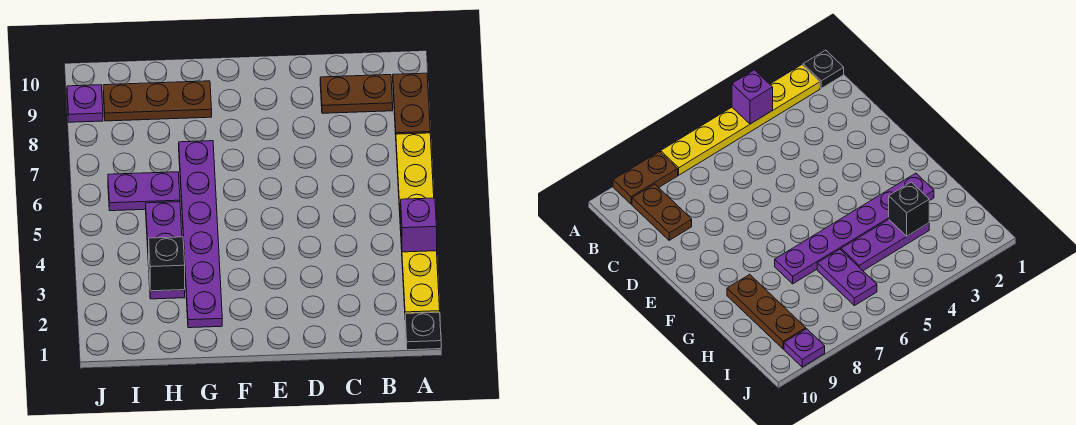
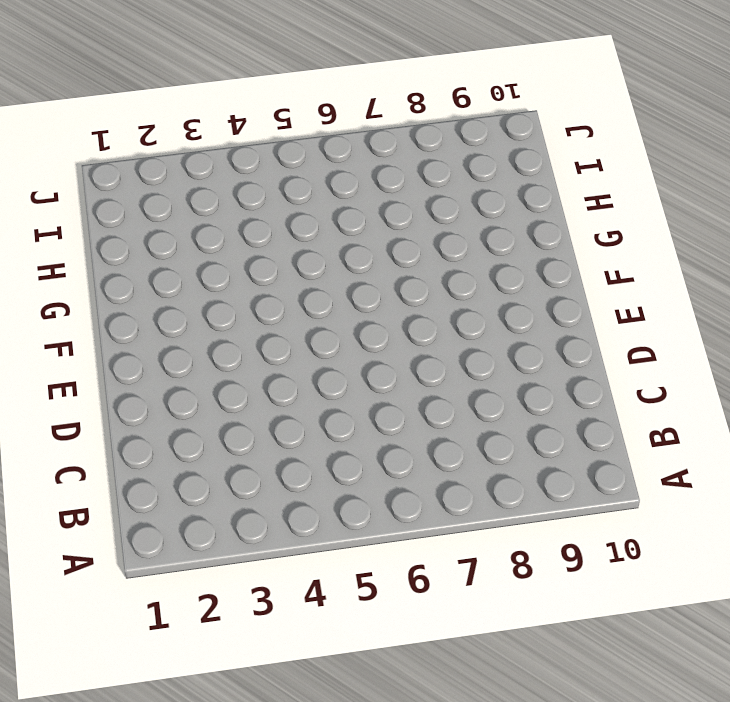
none -> black plate A1 level 1
none -> yellow plate A2:A7 level 1

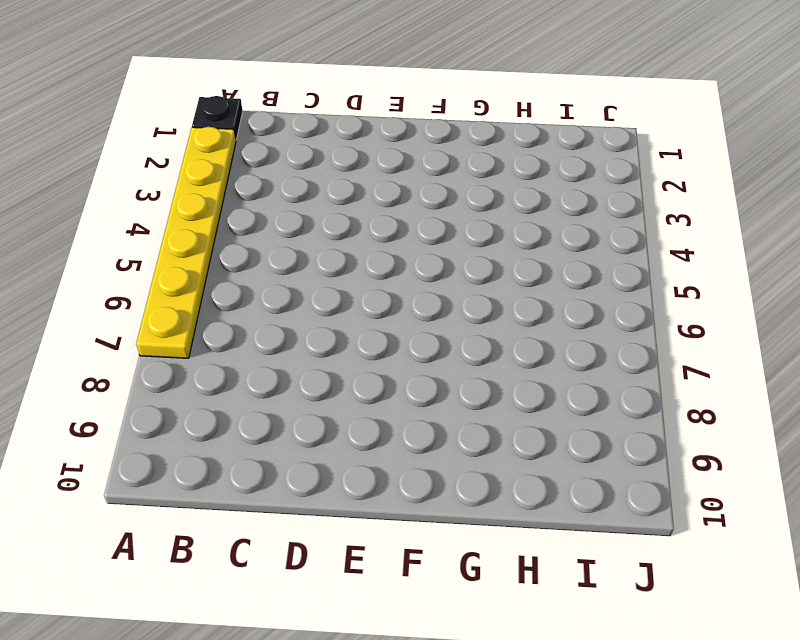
none -> brown plate A8:A9 level 1
none -> brown plate B9:C9 level 1

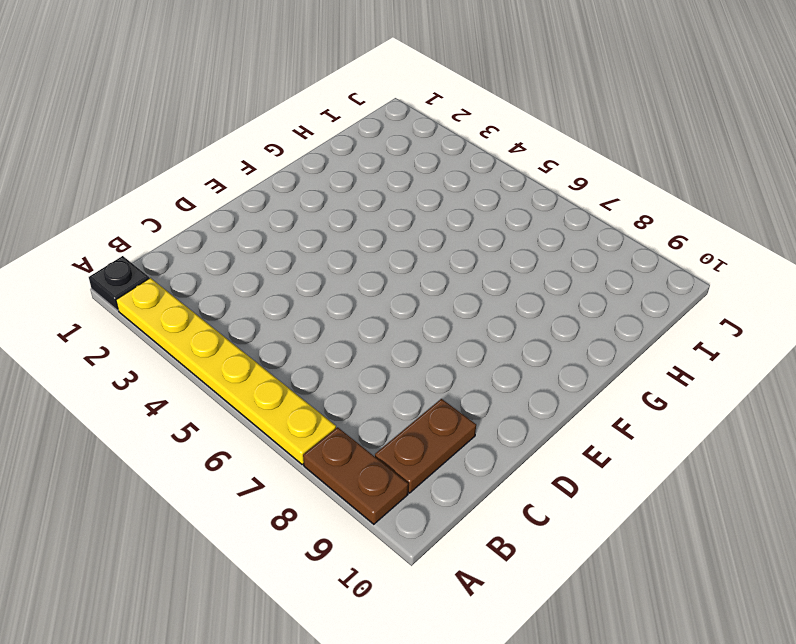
none -> purple plate G2:G7 level 1
none -> brown plate G9:I9 level 1

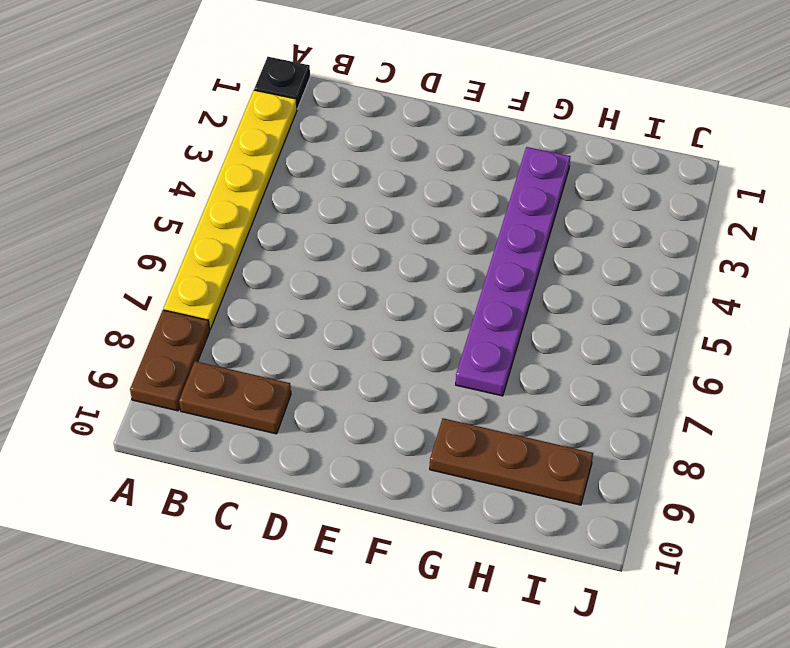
none -> purple plate H3:H5 level 1
none -> purple plate H6:I6 level 1

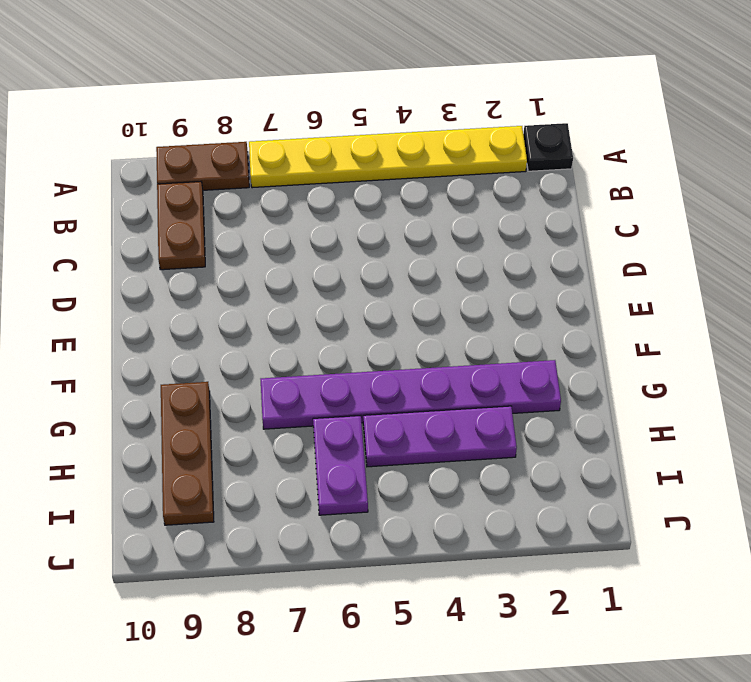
none -> purple plate J9 level 1
none -> purple brick A4 level 2

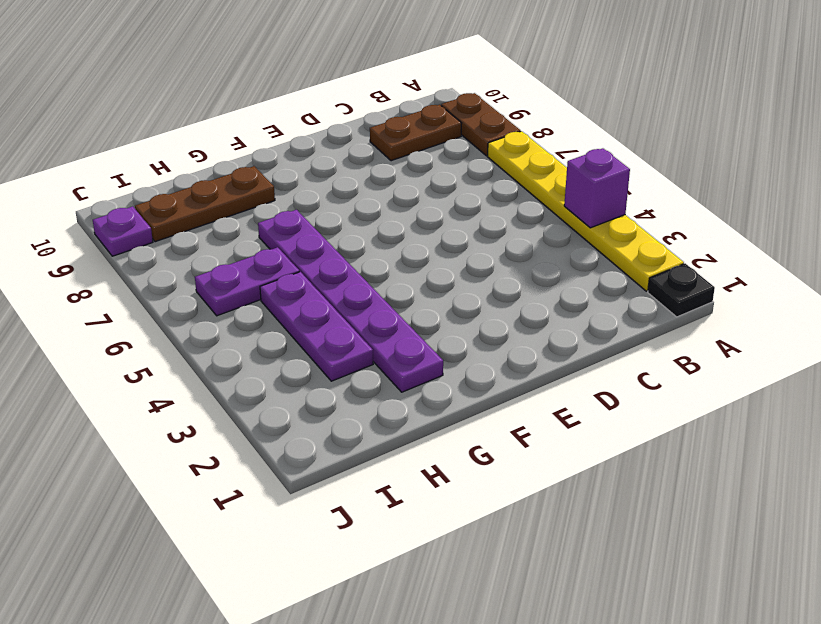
none -> black brick H3 level 2

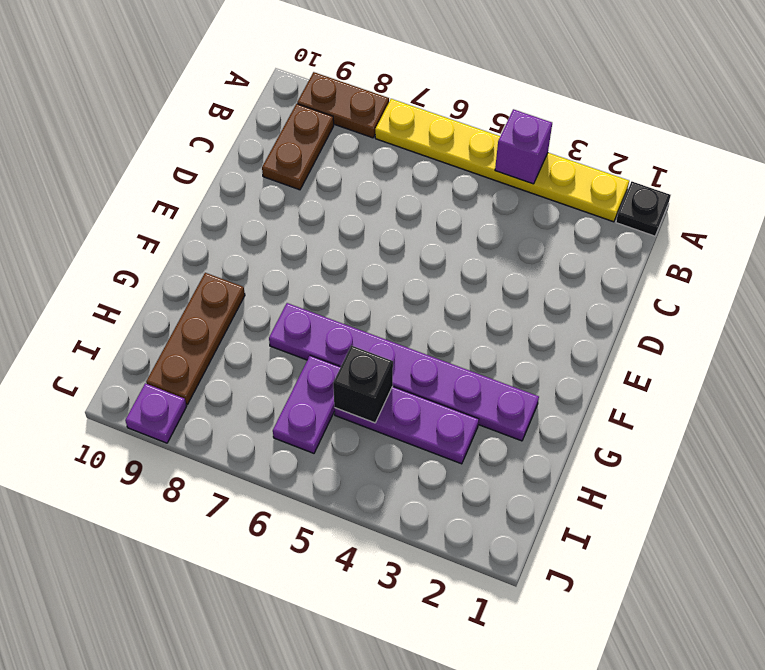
black brick H5 level 2 -> black brick H3 level 2

